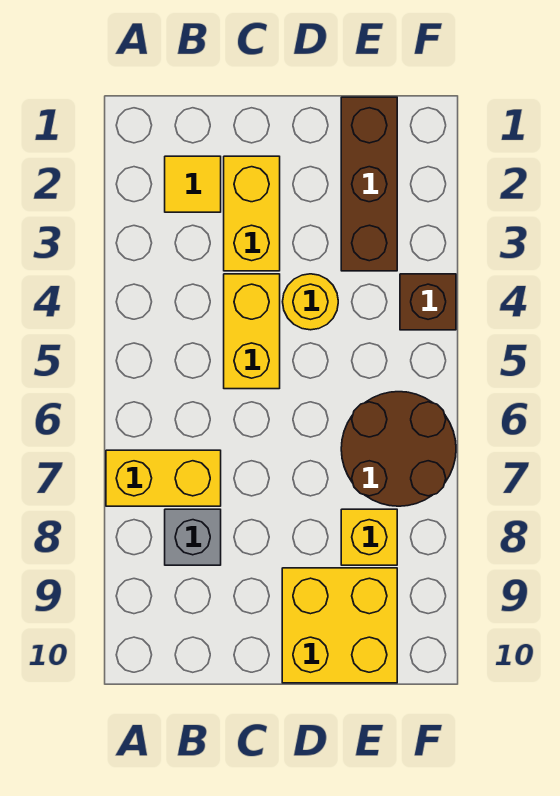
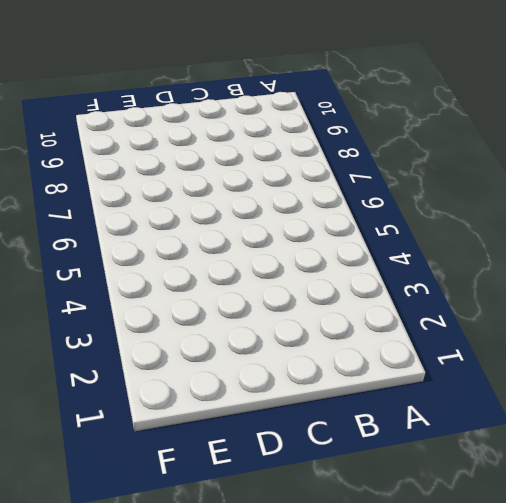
none -> yellow brick A7:B7 level 1
none -> yellow tile B2 level 1

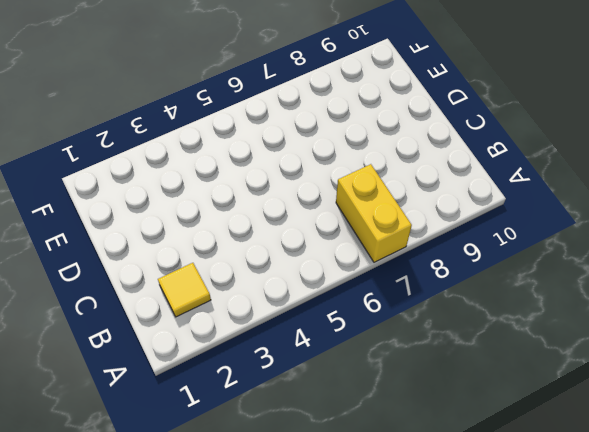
none -> grey brick B8 level 1
none -> yellow brick C2:C3 level 1

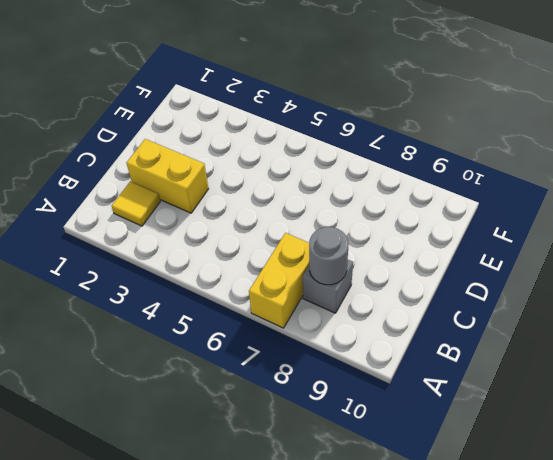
grey round brick B8 level 2 -> none
none -> yellow brick C4:C5 level 1
none -> yellow round brick D4 level 1

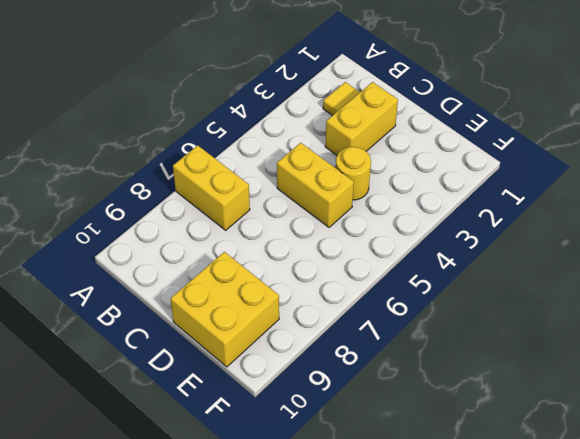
yellow brick C5:D5 level 1 -> yellow brick C4:C5 level 1
none -> grey brick B8 level 1
none -> brown brick E1:E3 level 1

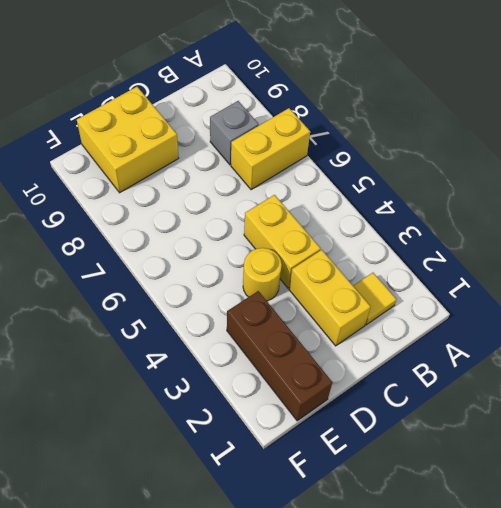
none -> brown round brick E6:F7 level 1
none -> yellow brick E8 level 1

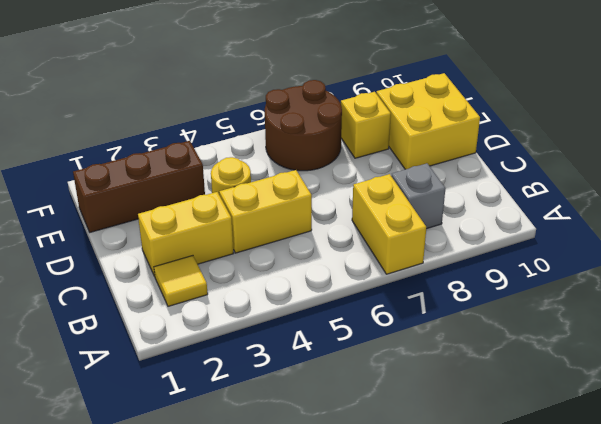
none -> brown brick F4 level 1

